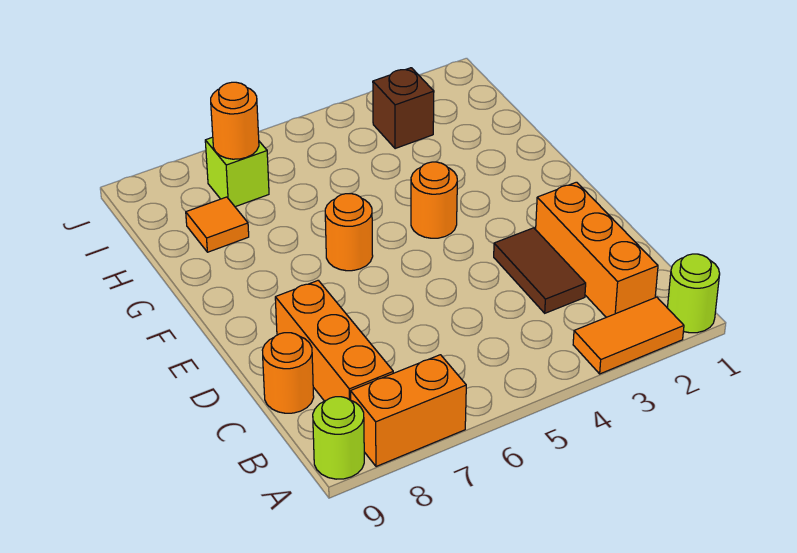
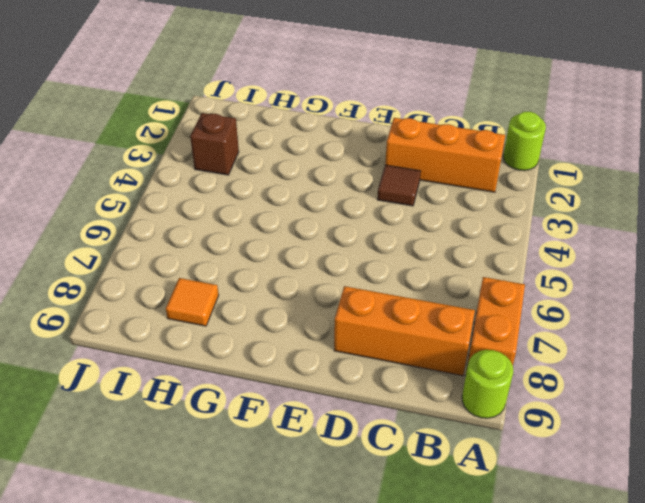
brown tile D3 level 1 -> brown tile C3:D3 level 1
none -> orange tile A2:A3 level 1
none -> orange round brick C9 level 1
none -> orange round brick F4 level 1

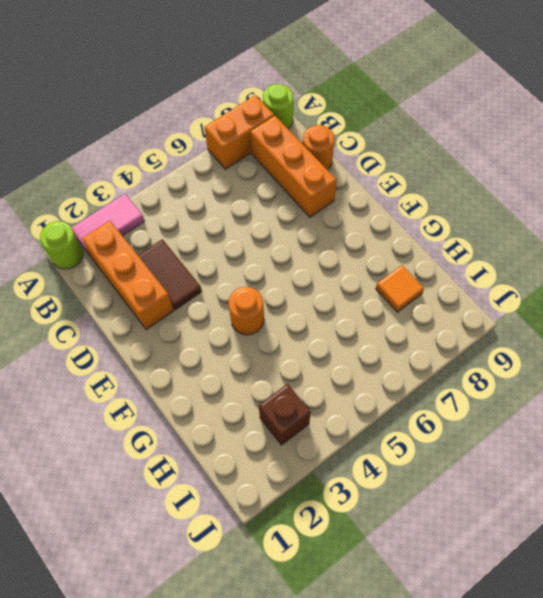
pink tile A2:A3 level 1 -> orange tile A2:A3 level 1
none -> orange round brick F6 level 1
none -> lime brick I7 level 1
none -> orange round brick I7 level 2

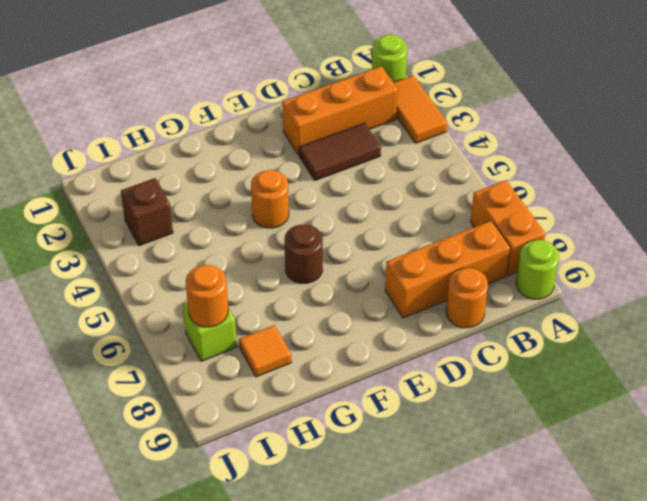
brown round brick F6 level 1 -> orange round brick F6 level 1

